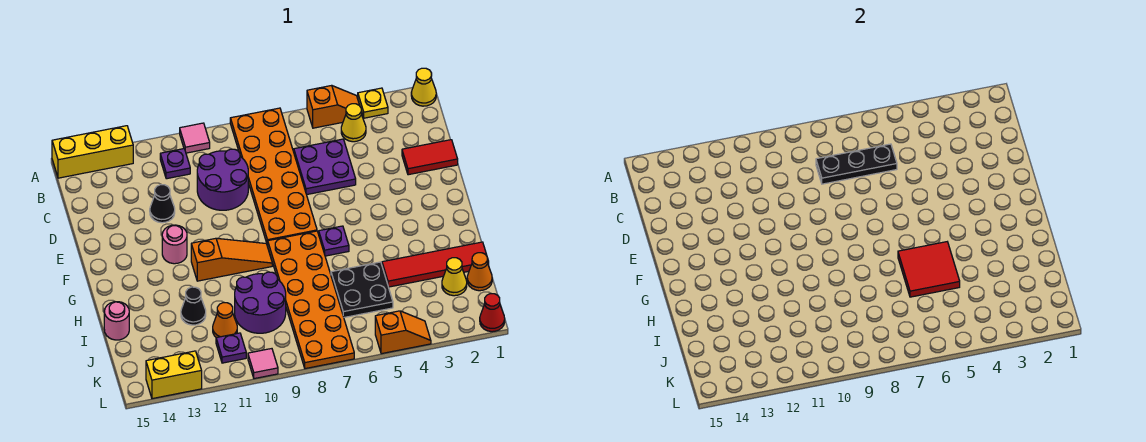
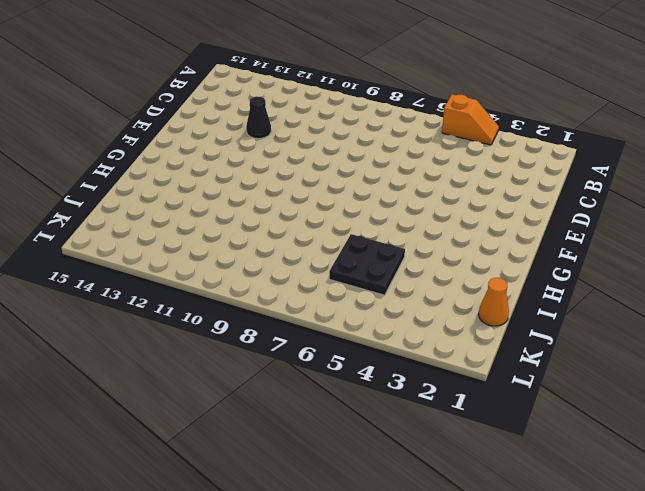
none -> yellow cone A1 level 1
none -> yellow plate A3 level 1
none -> orange plate A7:F8 level 1
none -> pink tile A10 level 1

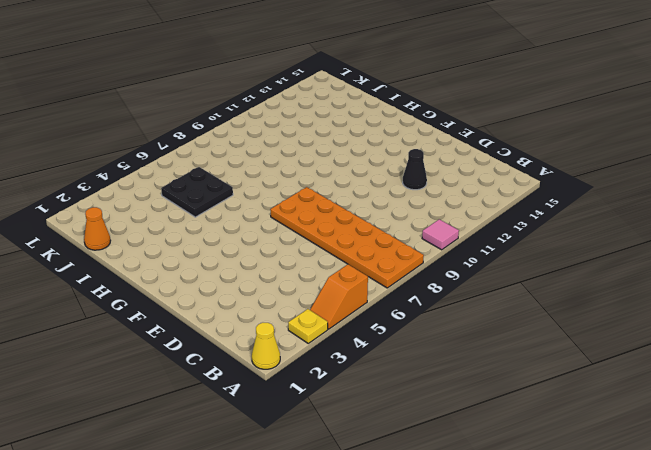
none -> yellow brick A13:A15 level 1
none -> yellow cone B4 level 1
none -> purple plate B11 level 1
none -> purple plate C5:D6 level 1

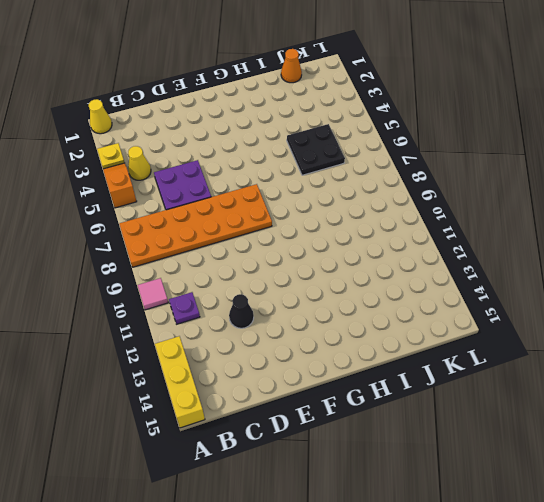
none -> purple round brick C9:D10 level 1
none -> red tile D1:D2 level 1
none -> pink round brick F12 level 1
none -> purple plate G6 level 1

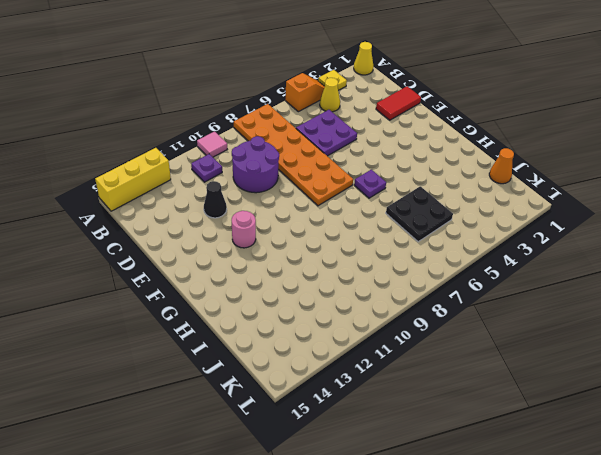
none -> orange plate G7:L8 level 1
none -> orange slope G9:G11 level 1 top 11
none -> red tile I1:I4 level 1
none -> purple round brick I9:J10 level 1

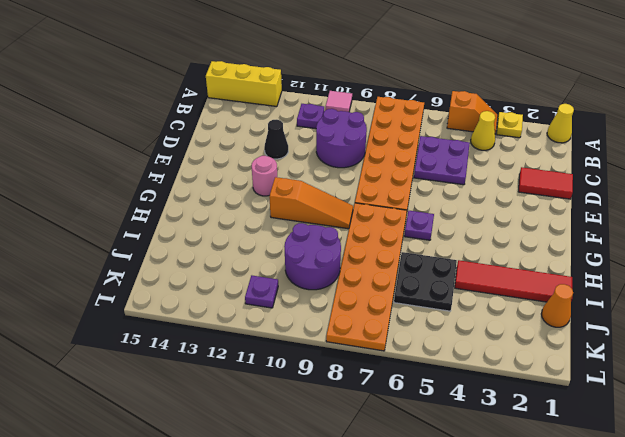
none -> black cone I12 level 1
none -> pink round brick I15 level 1
none -> yellow cone J2 level 1
none -> orange cone J11 level 1

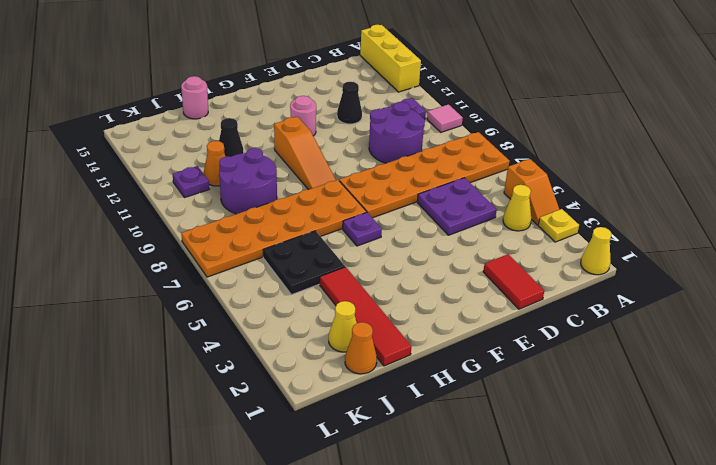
none -> red cone L1 level 1
none -> orange slope L4:L5 level 1 top 5
none -> pink tile L10 level 1
none -> yellow brick L13:L14 level 1

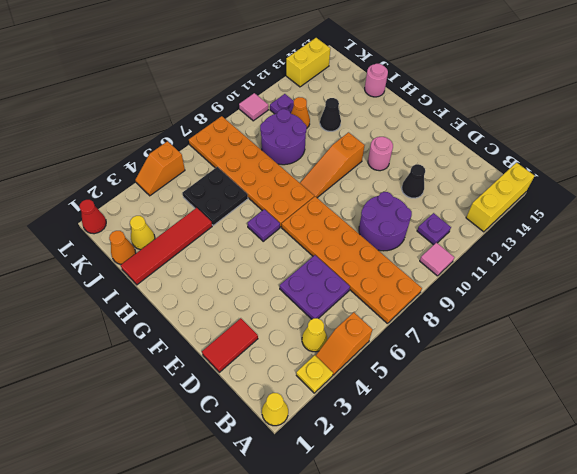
none -> black plate C6:C8 level 2
none -> red tile H5:I6 level 2

